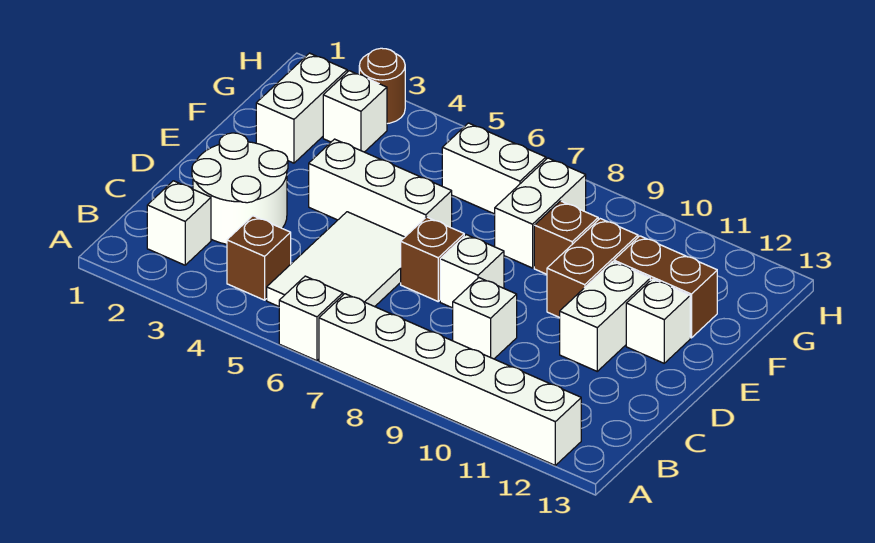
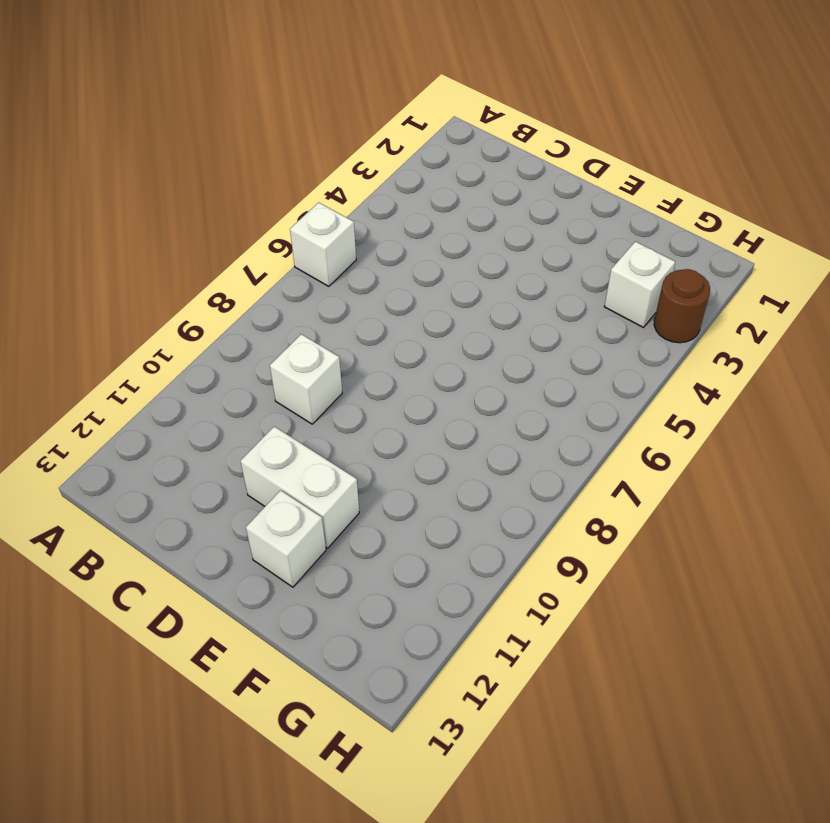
none -> white brick A7:A12 level 1
none -> white brick B2 level 1
none -> brown brick B4 level 1

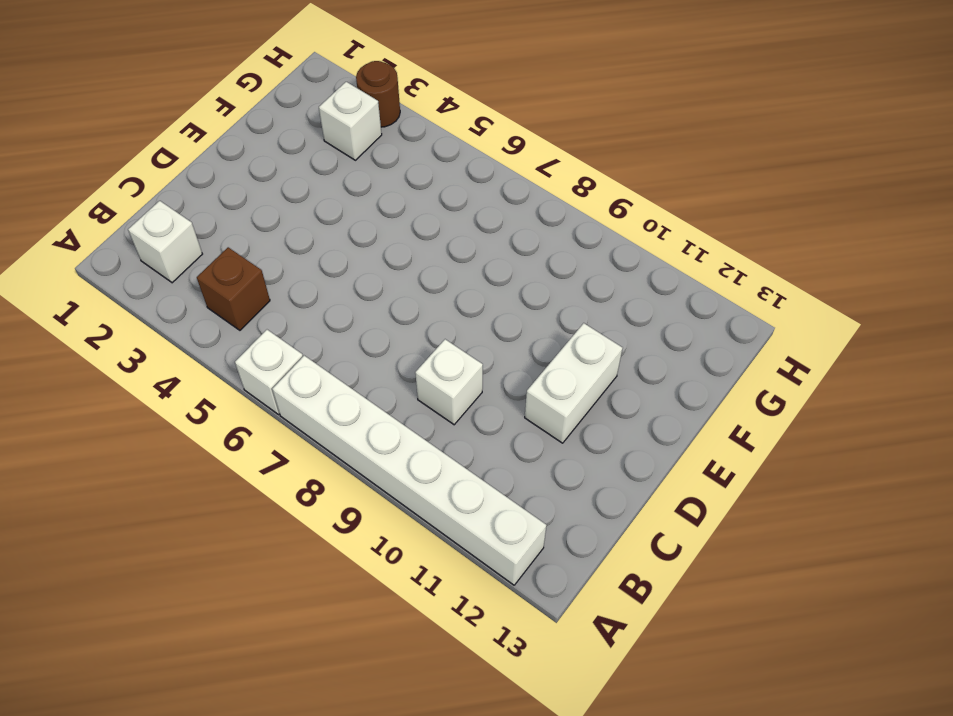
none -> white tile B5:D6 level 1
none -> white round brick C2:D3 level 1
none -> brown brick D7 level 1

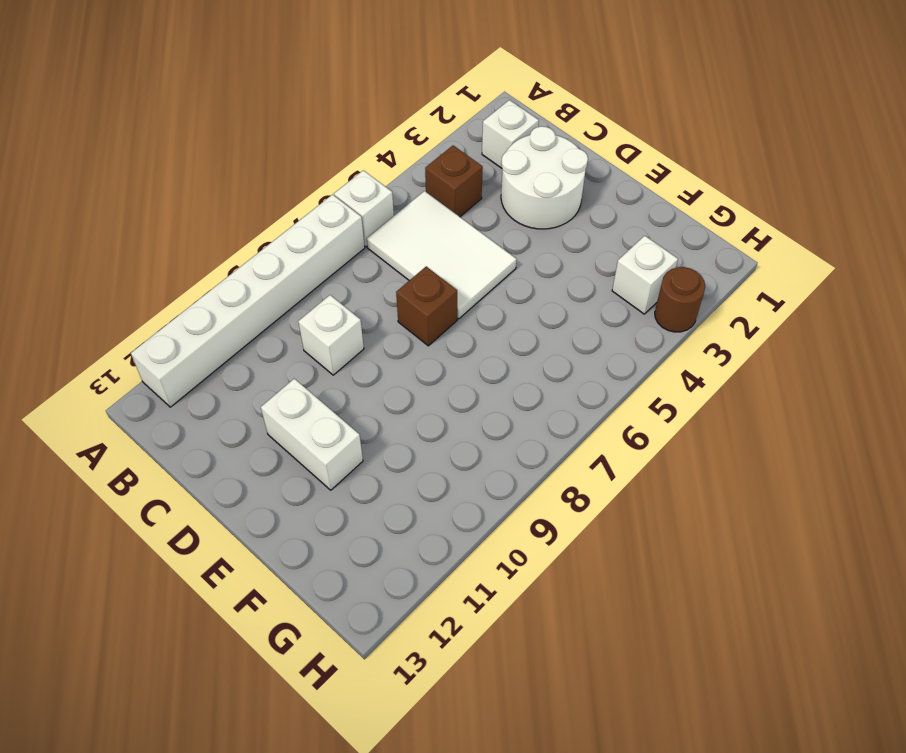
none -> white brick D8 level 1
none -> white brick E4:E6 level 1
none -> brown brick E10:F10 level 1

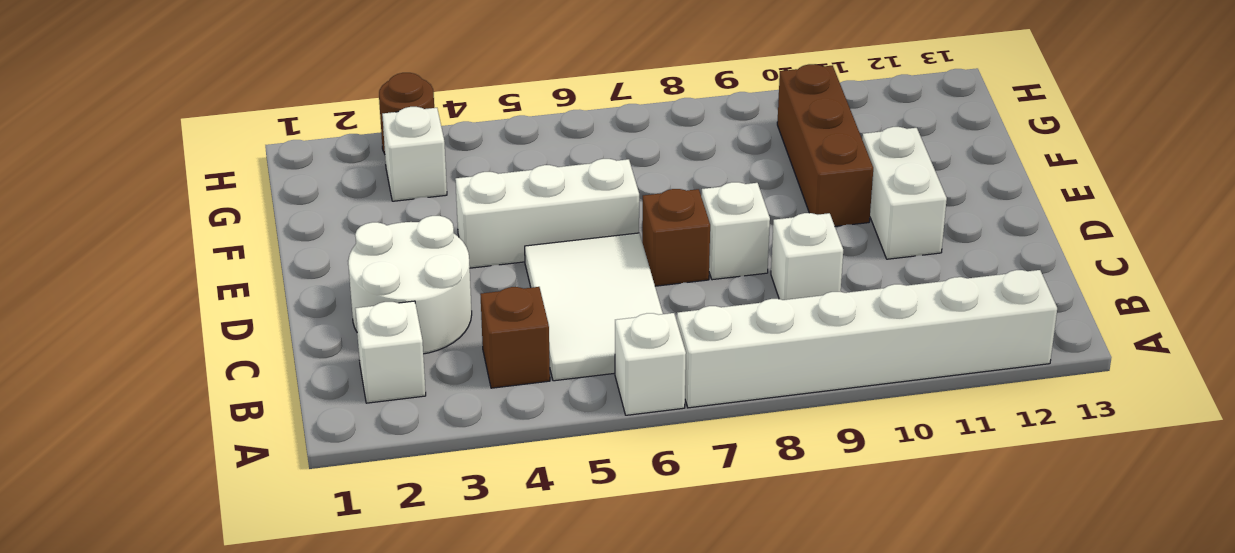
brown brick E10:G10 level 1 -> brown brick E10:F10 level 1
none -> white brick E12 level 1
none -> white brick F2:G2 level 1
none -> white brick F8:G8 level 1

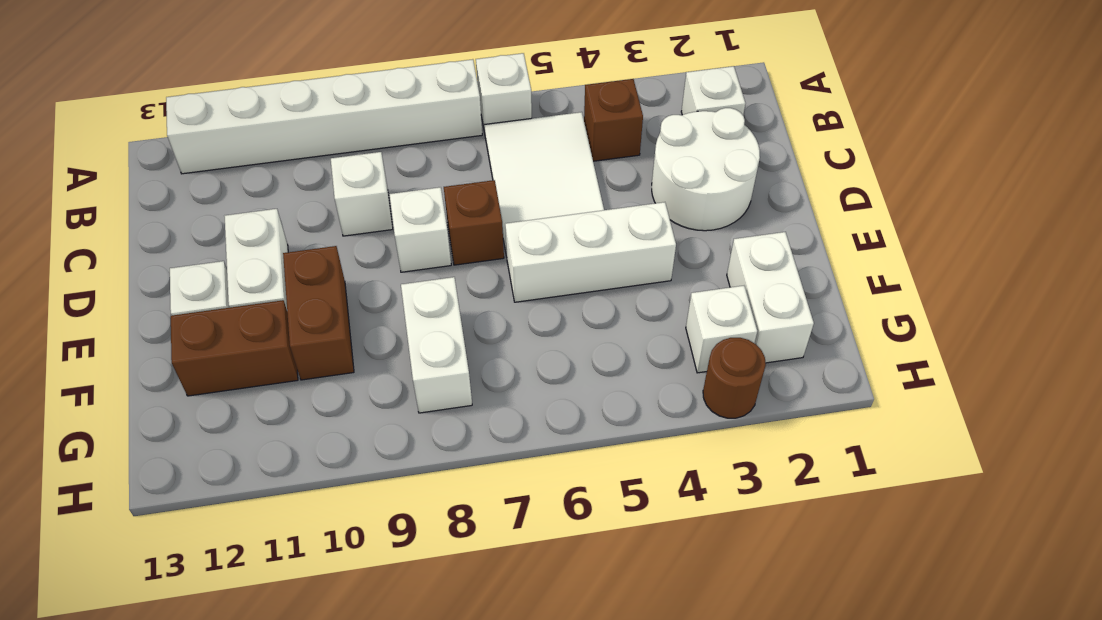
none -> brown brick F9 level 1
none -> white brick G6:G7 level 1

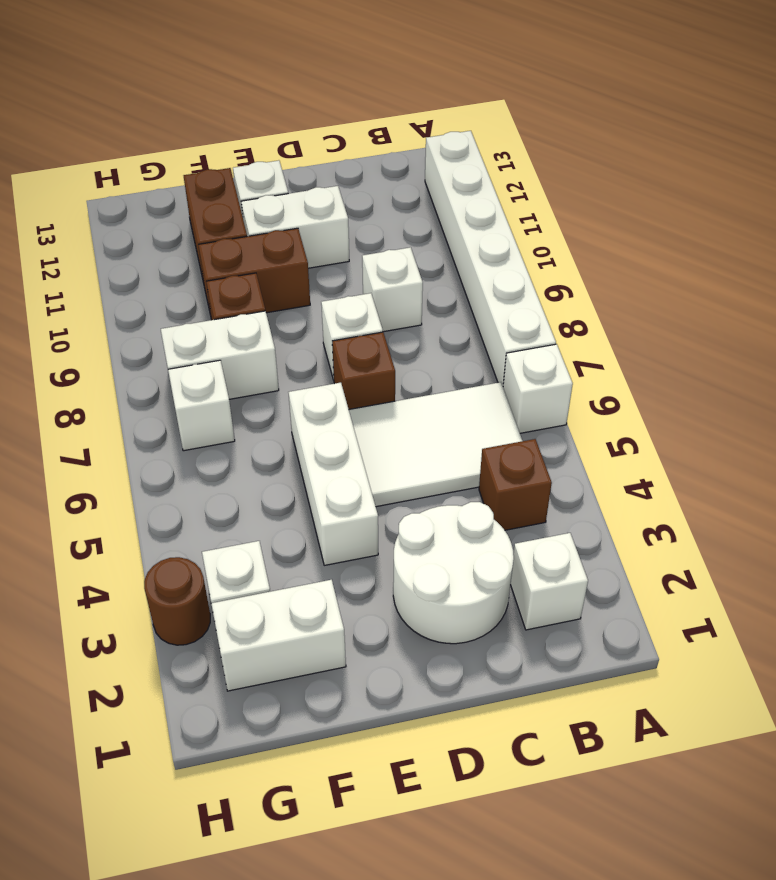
white brick G7 level 1 -> white brick G6:G7 level 1

